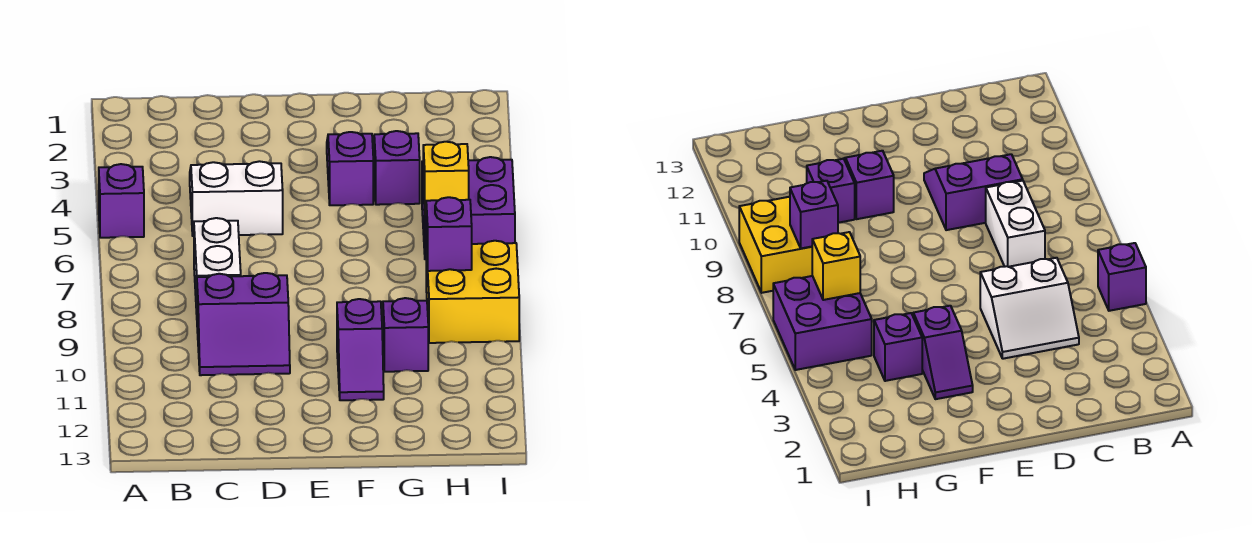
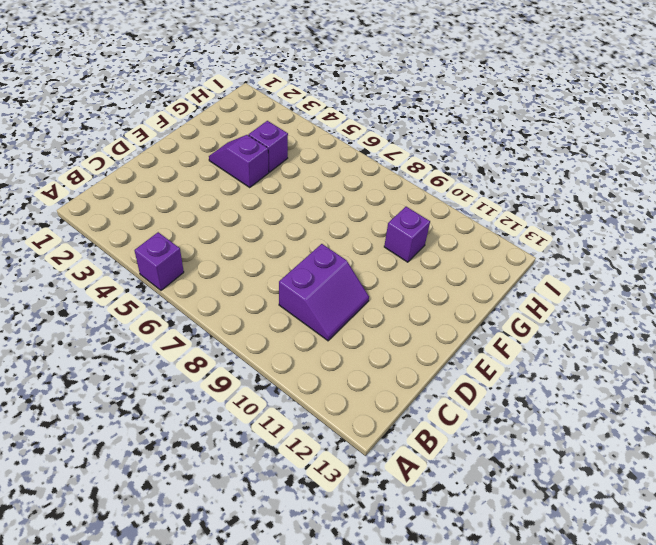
none -> white slope C4:D5 level 1 top 5
none -> white brick C7:C8 level 1
none -> purple slope F10:F11 level 1 top 10

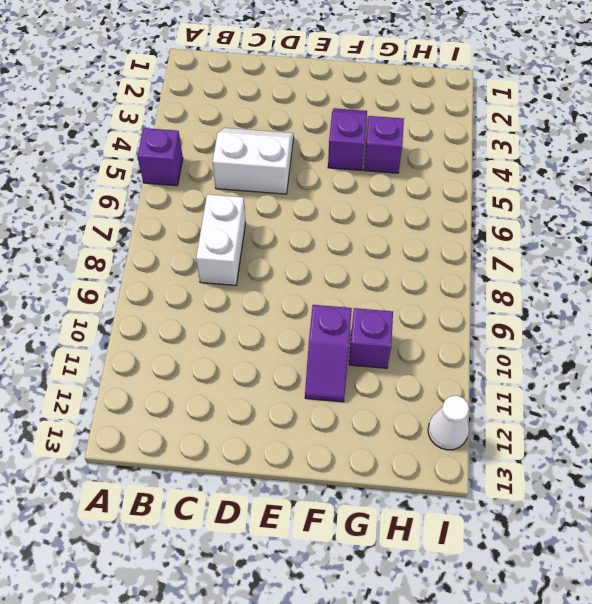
white cone I12 level 1 -> none
none -> purple slope C9:D10 level 1 top 9
none -> purple brick H5:I6 level 1
none -> yellow brick H8:I9 level 1

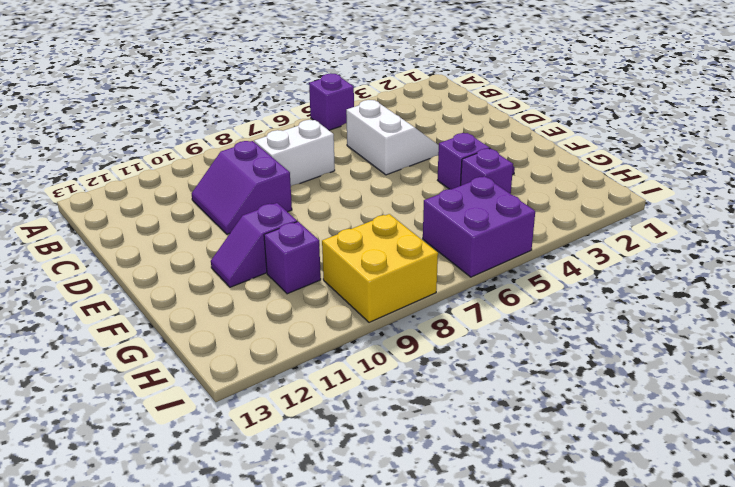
none -> yellow brick H6 level 2
none -> purple brick H8 level 2

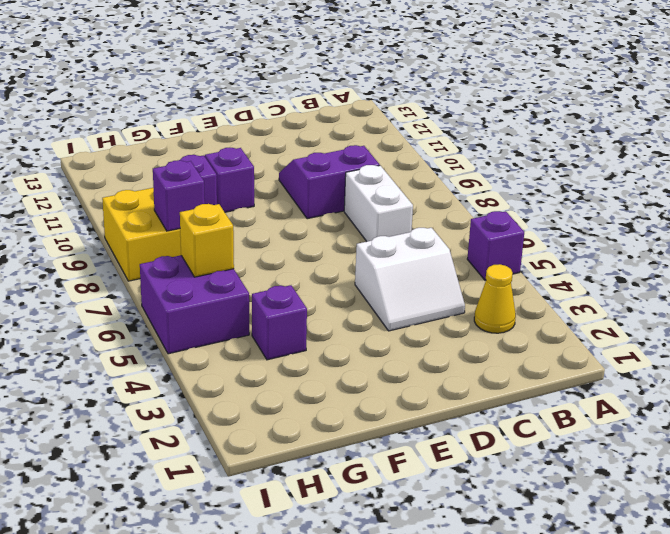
yellow cone B3 level 1 -> none
none -> purple slope F3:F4 level 1 top 4

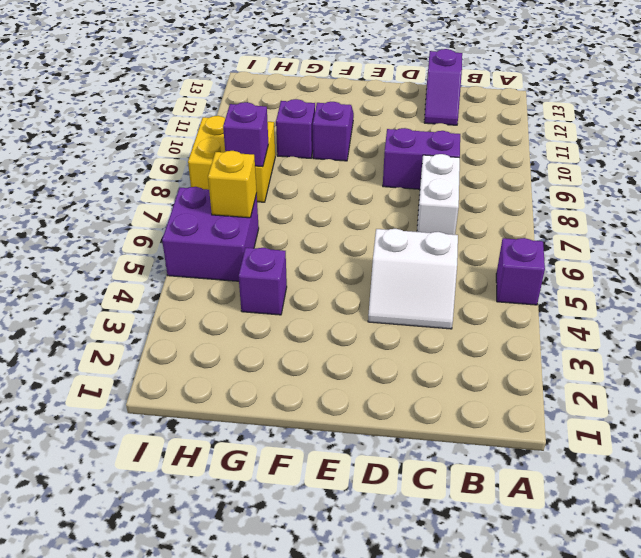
purple slope C12:C13 level 1 top 13 -> purple slope F3:F4 level 1 top 4

